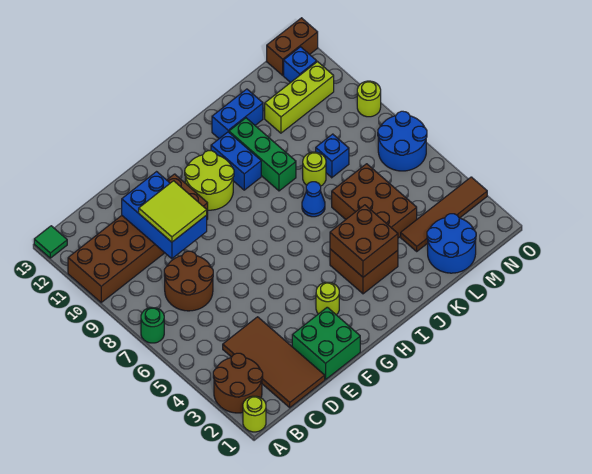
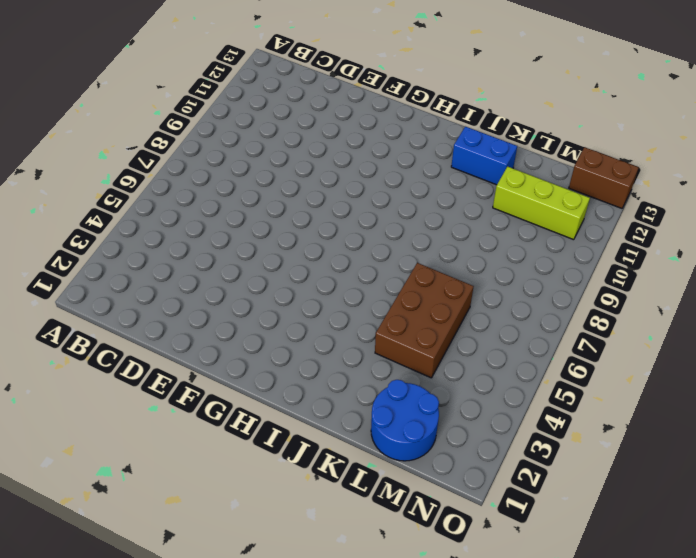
none -> lime round brick A1 level 1
none -> brown round brick A2:B3 level 1
none -> green round brick A7 level 1

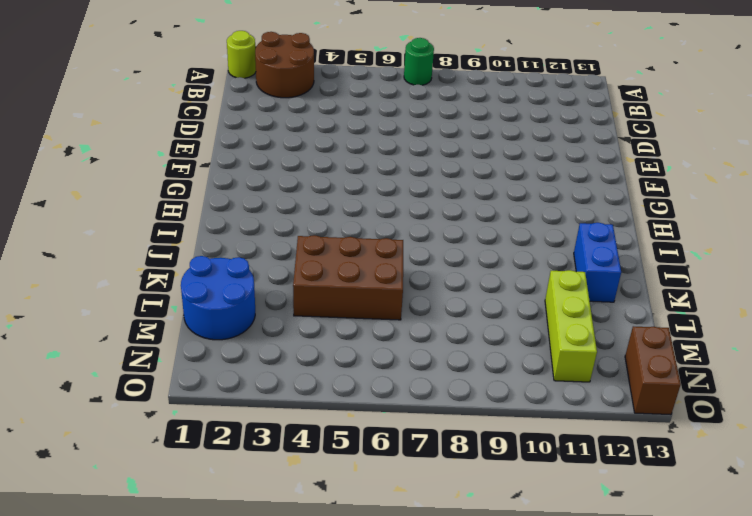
none -> brown brick A10:F11 level 1
none -> green tile A13 level 1
none -> brown tile C1:D4 level 1

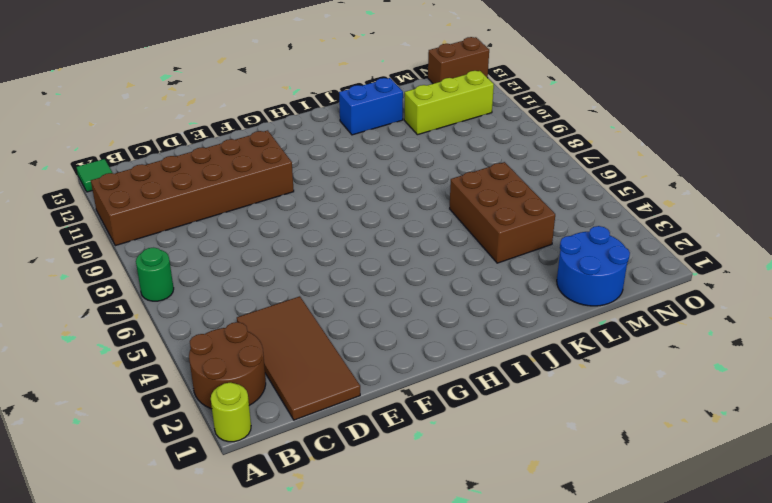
none -> brown round brick C7:D8 level 1
none -> green brick E1:F2 level 1
none -> lime round brick G3 level 1

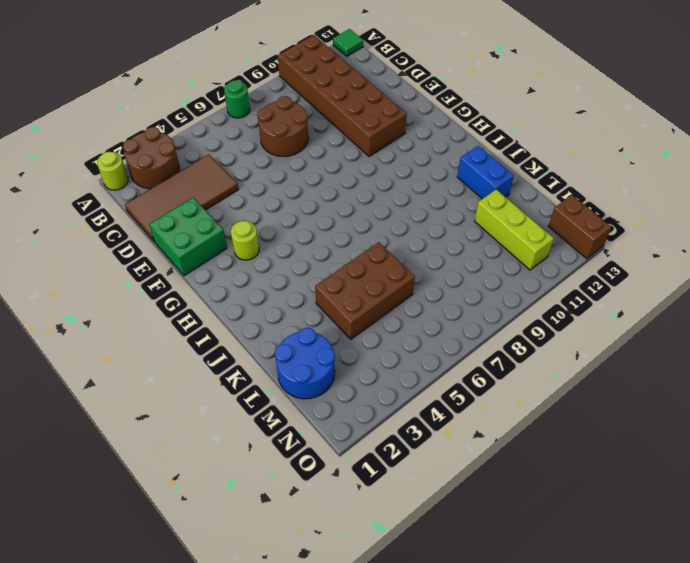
none -> lime round brick G10:H11 level 1
none -> brown brick I3:J4 level 1
none -> blue brick I10:I11 level 1

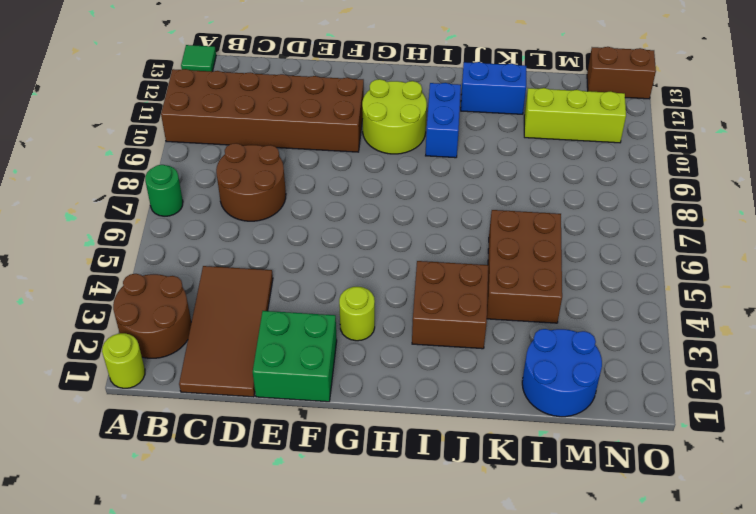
none -> blue cone J7 level 1
none -> green brick J9:J11 level 1
none -> lime round brick K8 level 1

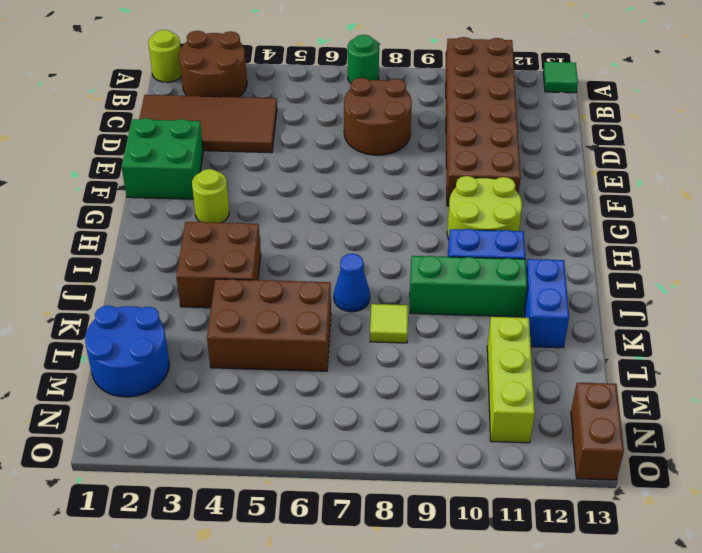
lime tile K8 level 1 -> lime round brick K8 level 1
none -> brown tile L3:O3 level 1
none -> blue brick L8 level 1
none -> blue round brick N6:O7 level 1

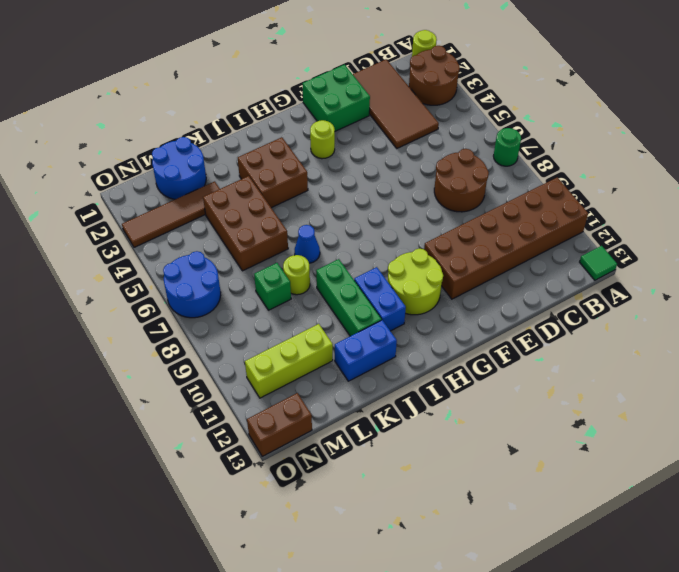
green brick L8 level 1 -> blue brick L8 level 1
none -> blue brick N12 level 1
none -> lime round brick O9 level 1
none -> blue brick D9:E11 level 2

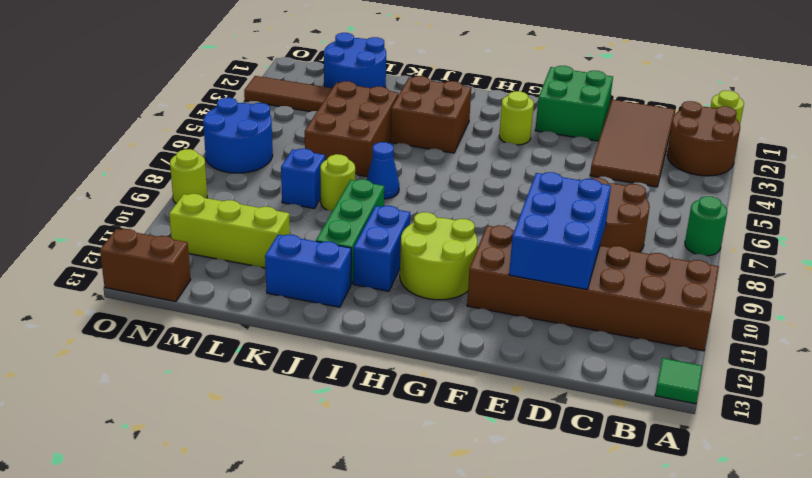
none -> blue brick N12 level 1
none -> brown brick I3:J4 level 2
none -> lime tile D9:E10 level 3

